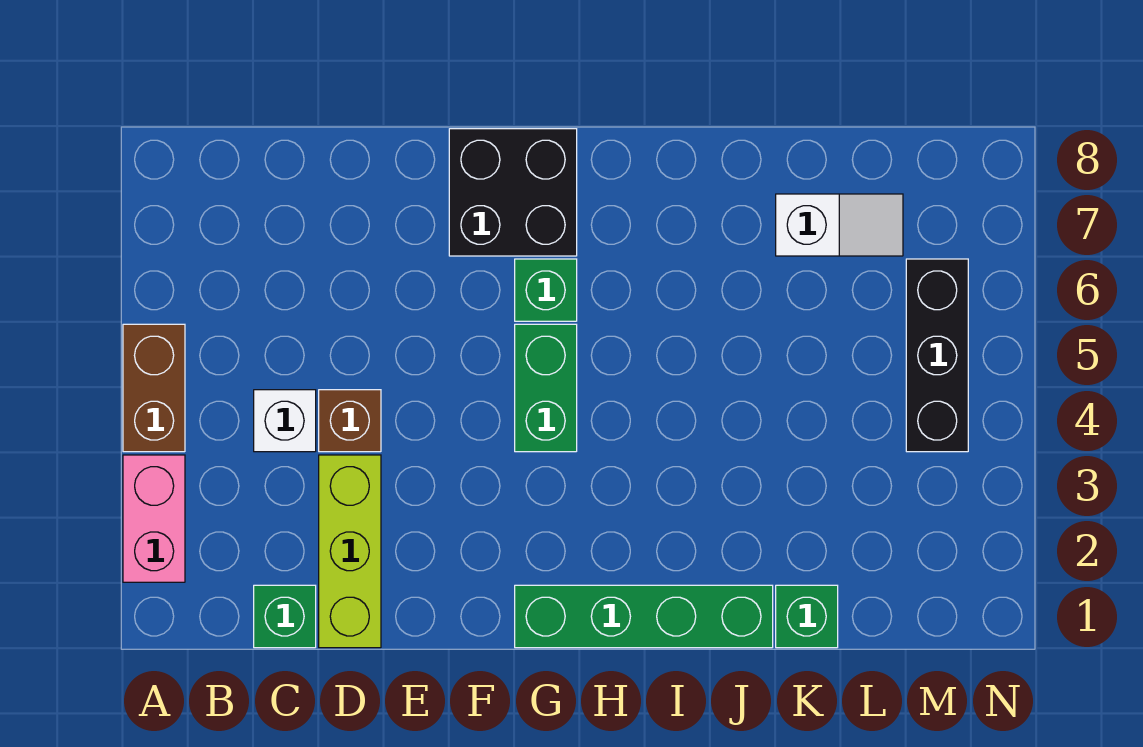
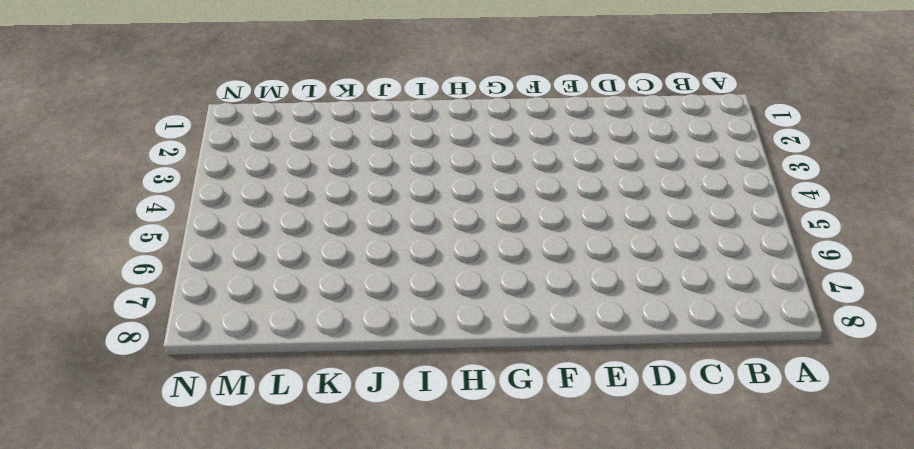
none -> pink brick A2:A3 level 1
none -> brown brick A4:A5 level 1
none -> green brick C1 level 1

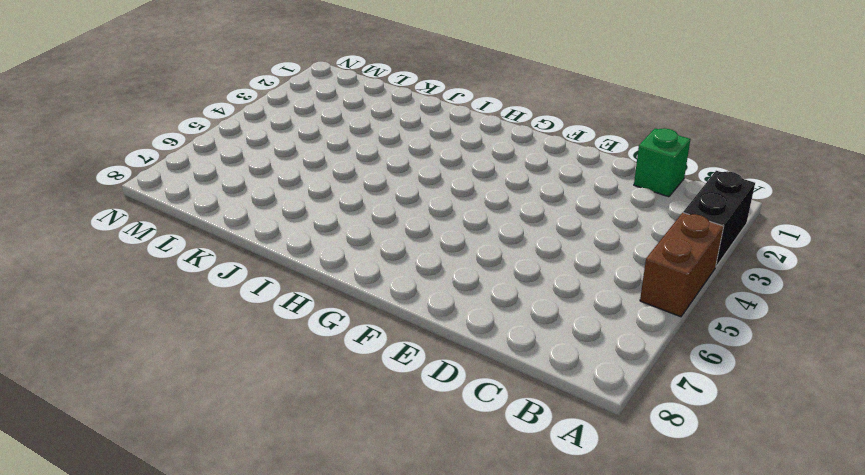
black brick A2:A3 level 1 -> pink brick A2:A3 level 1
none -> white brick C4 level 1
none -> lime brick D1:D3 level 1
none -> brown brick D4 level 1

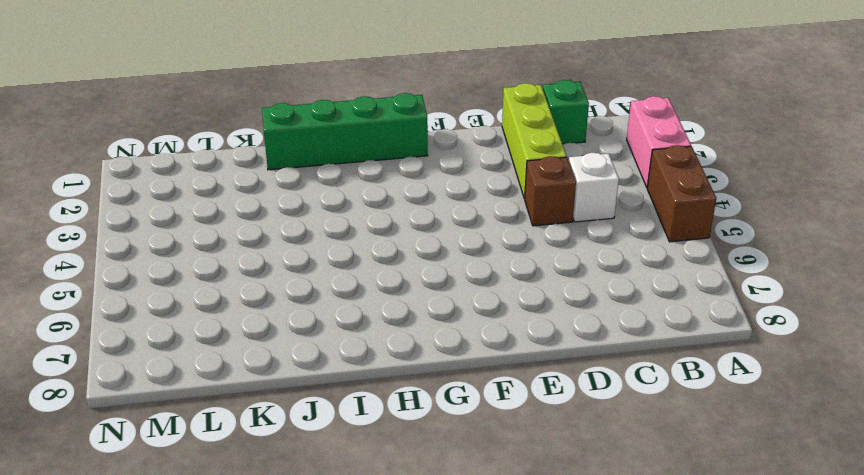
none -> black brick F7:G8 level 1
none -> green brick G4:G5 level 1
none -> green brick G6 level 1

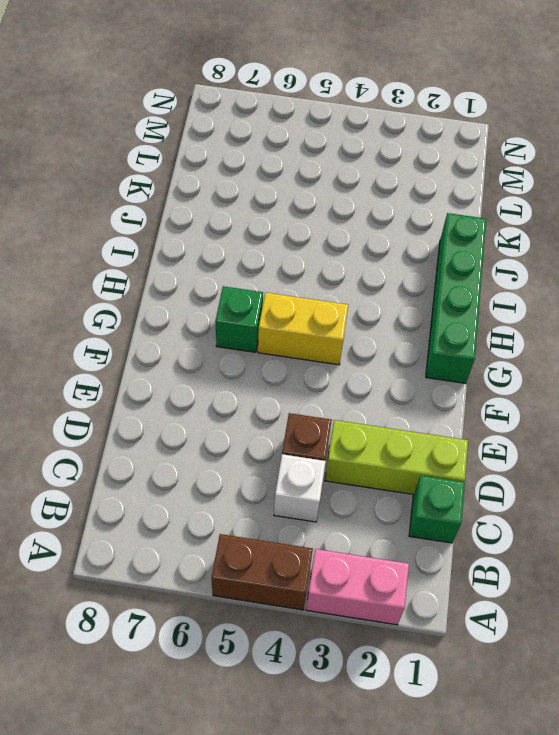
yellow brick G4:G5 level 1 -> green brick G4:G5 level 1
none -> black brick F7:G8 level 1
none -> green brick K1 level 1
none -> white slope K7:L7 level 1 top K

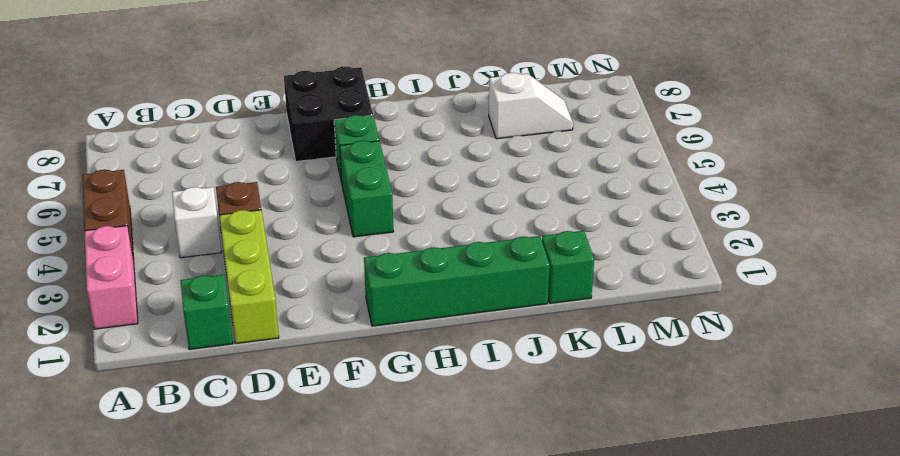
none -> black brick M4:M6 level 1

